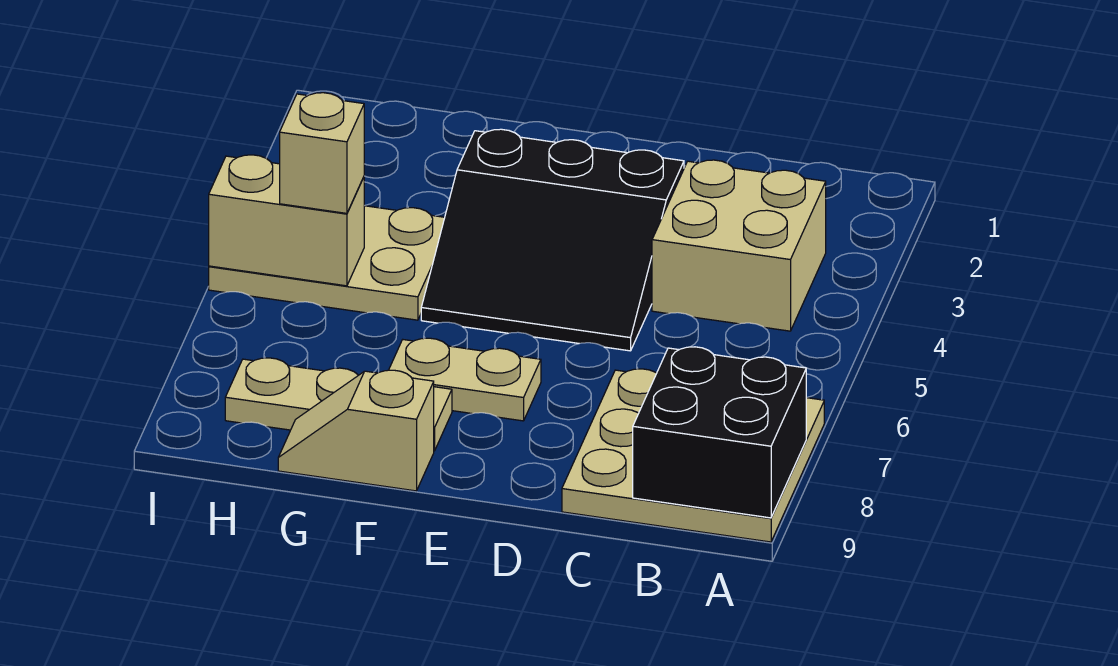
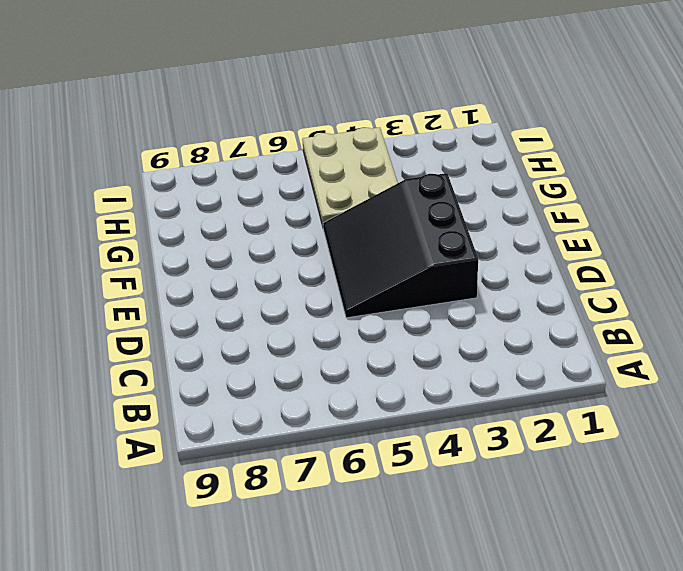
none -> tan plate A7:C9 level 1
none -> tan brick B3:C4 level 1

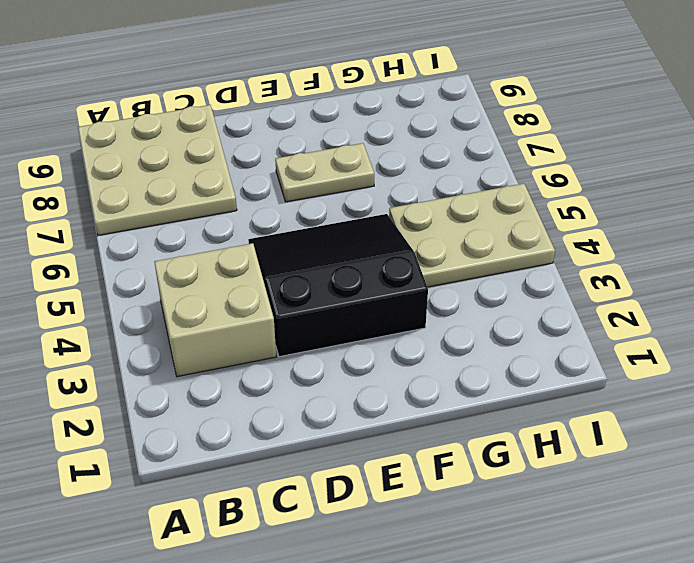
none -> tan plate F8:H8 level 1
none -> tan slope F9:G9 level 1 top F

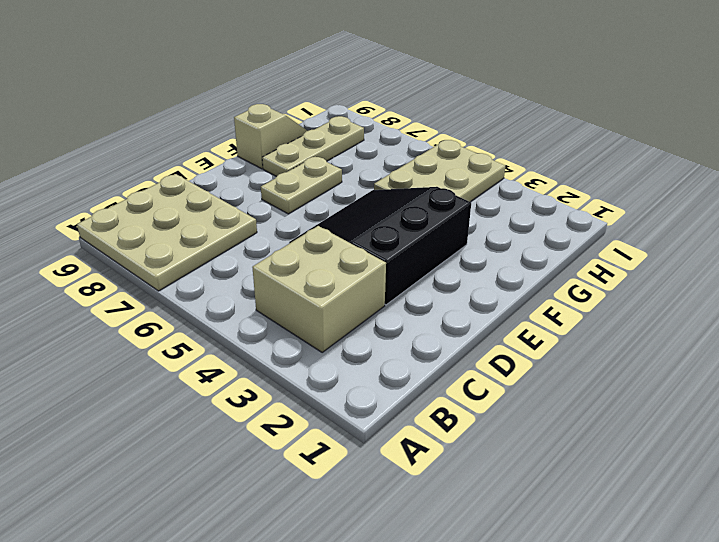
none -> black brick A8:B9 level 2
none -> tan brick H5:I5 level 2

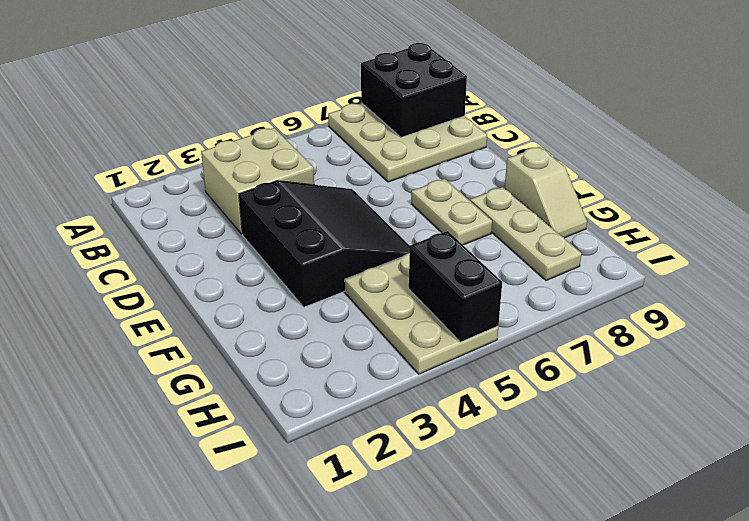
black brick H5:I5 level 2 -> tan brick H5:I5 level 2
none -> tan brick H5 level 3

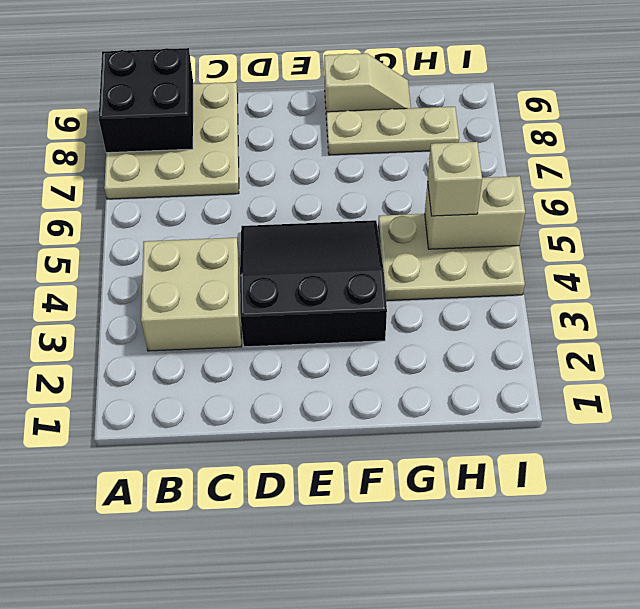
none -> tan plate E7:F7 level 1

